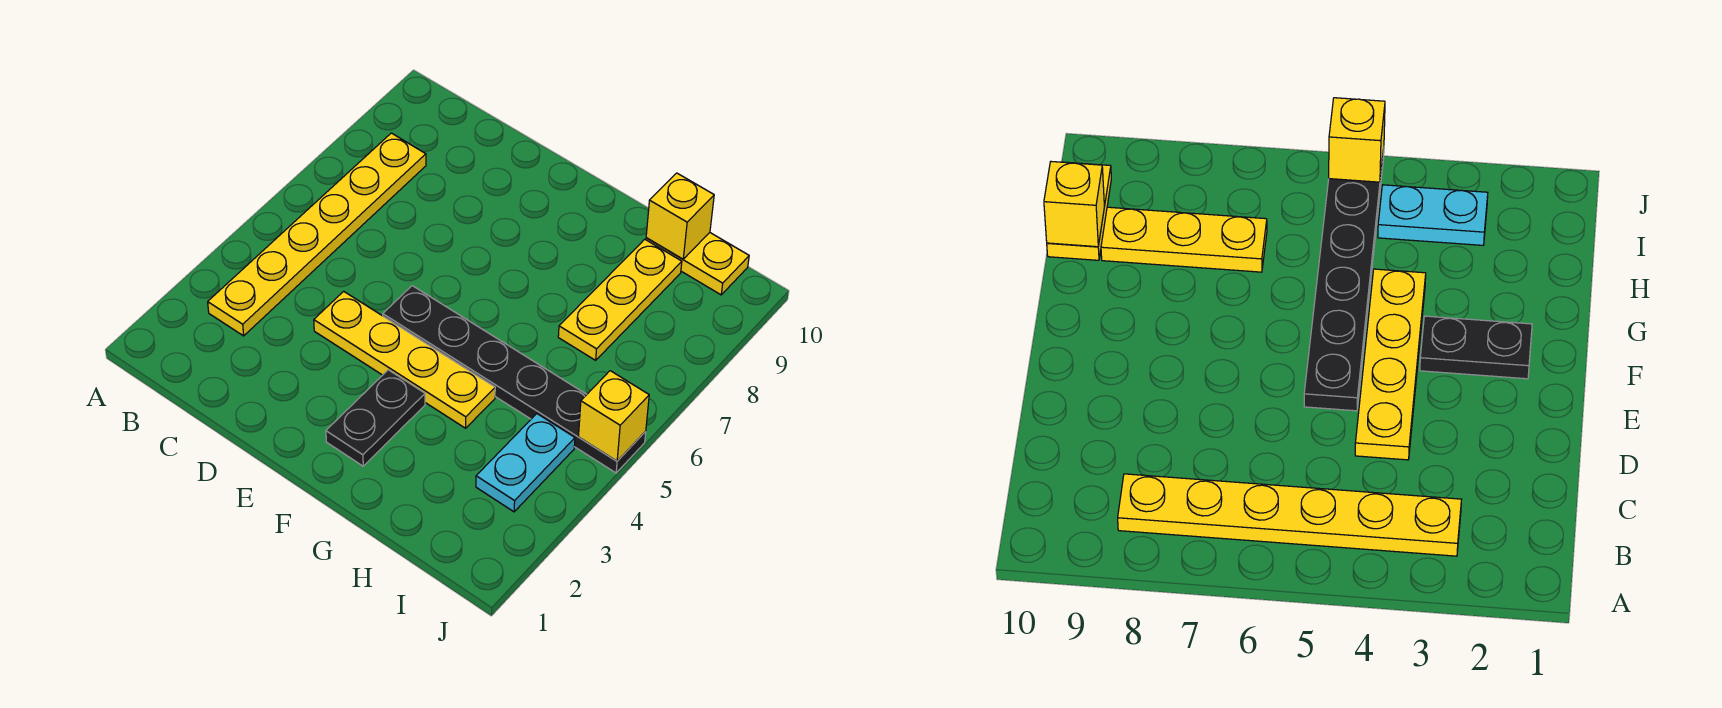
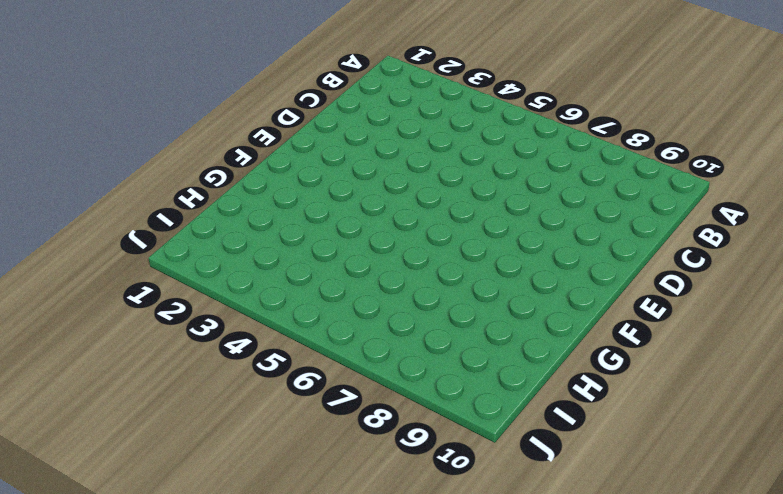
none -> yellow plate B3:B8 level 1
none -> yellow plate D4:G4 level 1

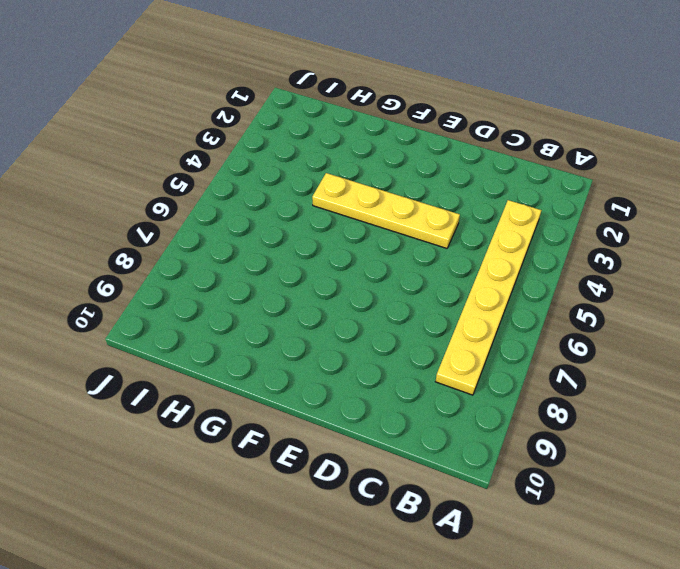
none -> black plate E5:J5 level 1
none -> black plate F2:F3 level 1

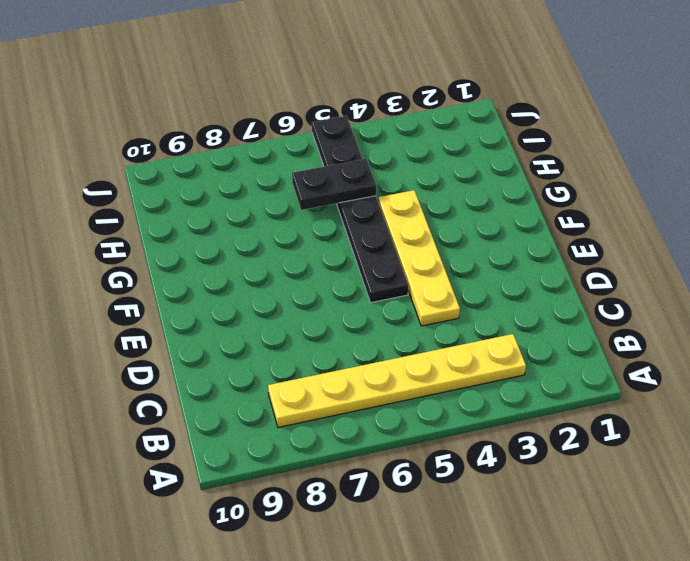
black plate H5:H6 level 2 -> black plate F2:F3 level 1
none -> yellow plate H7:H9 level 1
none -> yellow plate H10:I10 level 1

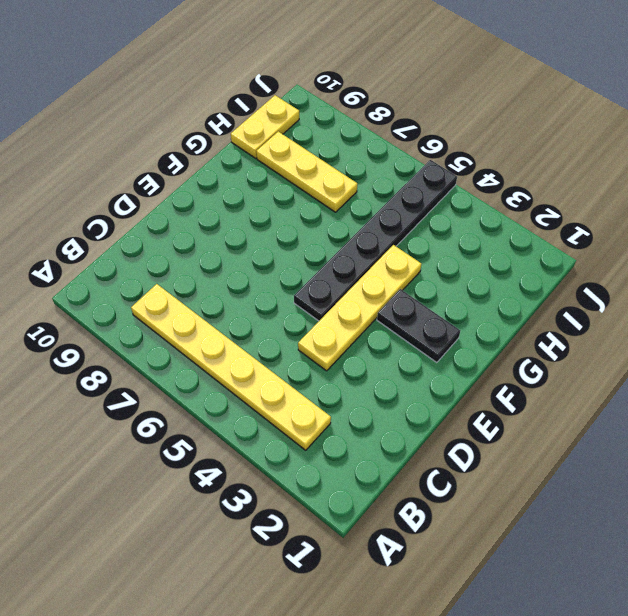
none -> cyan plate I3:I4 level 1
none -> yellow brick H10 level 2

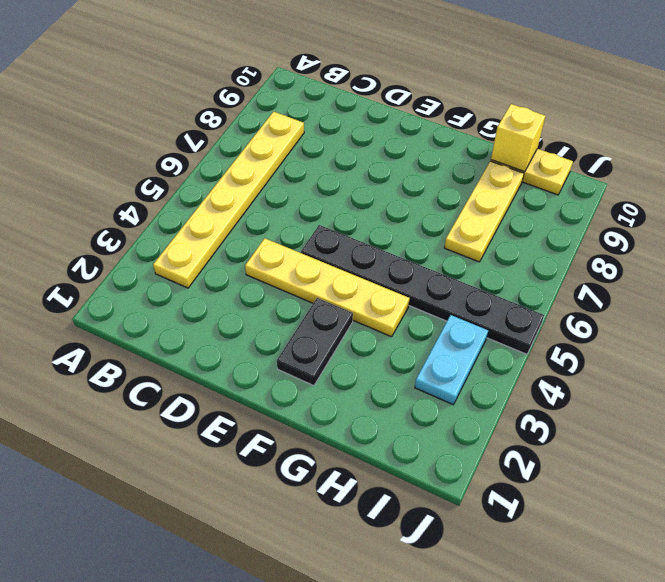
none -> yellow brick J5 level 2

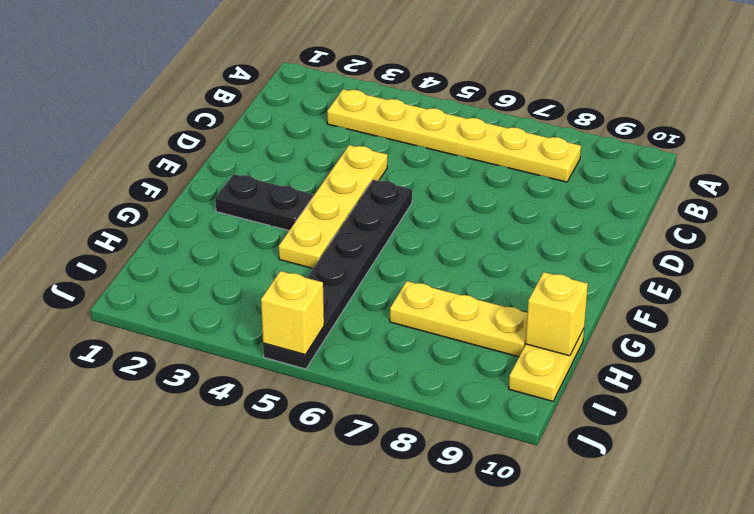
none -> cyan plate I3:I4 level 1

